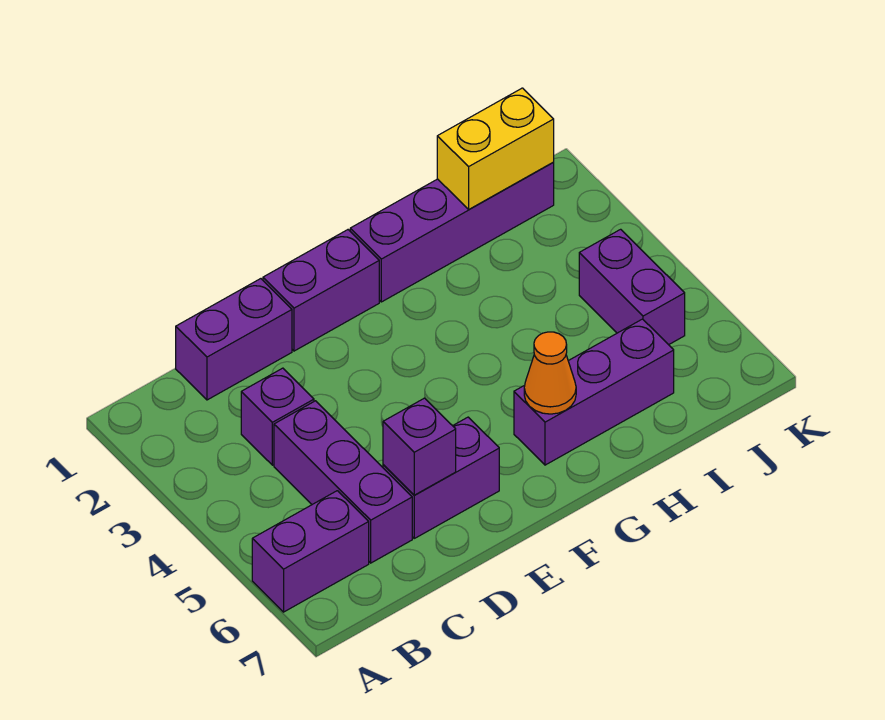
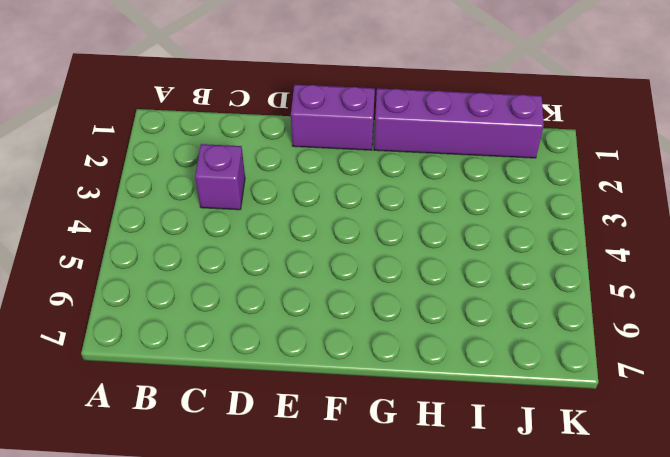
none -> purple brick A6:B6 level 1
none -> purple brick C1:D1 level 1
none -> purple brick C4:C6 level 1

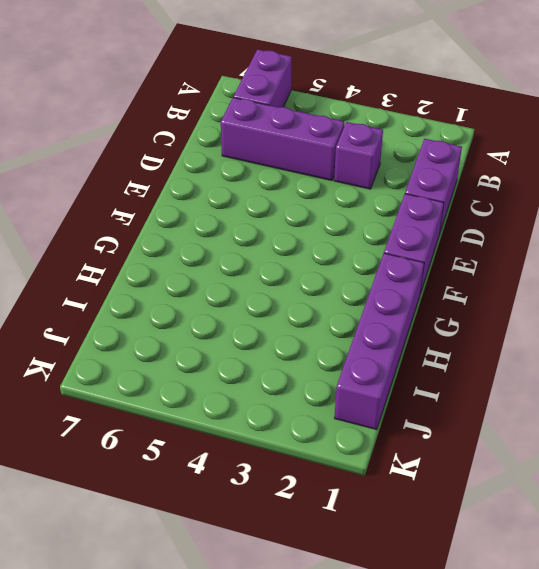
none -> purple brick D6:E6 level 1
none -> purple brick G6:I6 level 1
none -> purple brick J4:J5 level 1

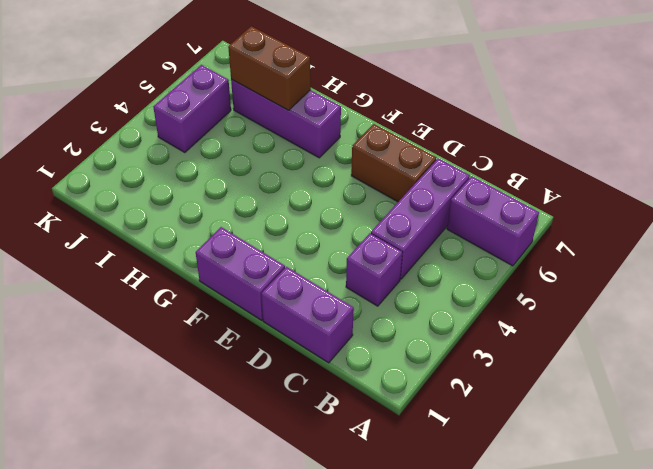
brown brick D6:E6 level 1 -> purple brick D6:E6 level 1
brown brick H6:I6 level 2 -> none
none -> purple brick G1:J1 level 1
none -> purple brick D6 level 2
none -> orange cone G6 level 2

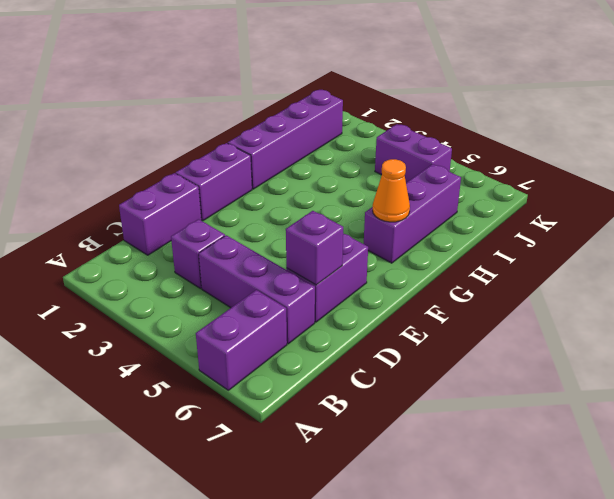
none -> yellow brick I1:J1 level 2

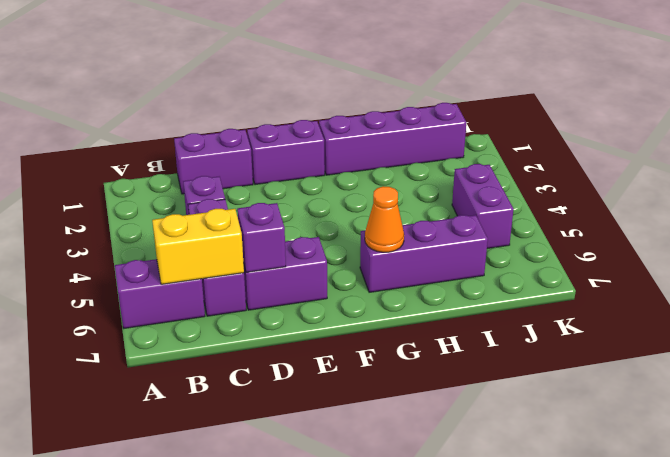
yellow brick B6:C6 level 2 -> yellow brick I1:J1 level 2

